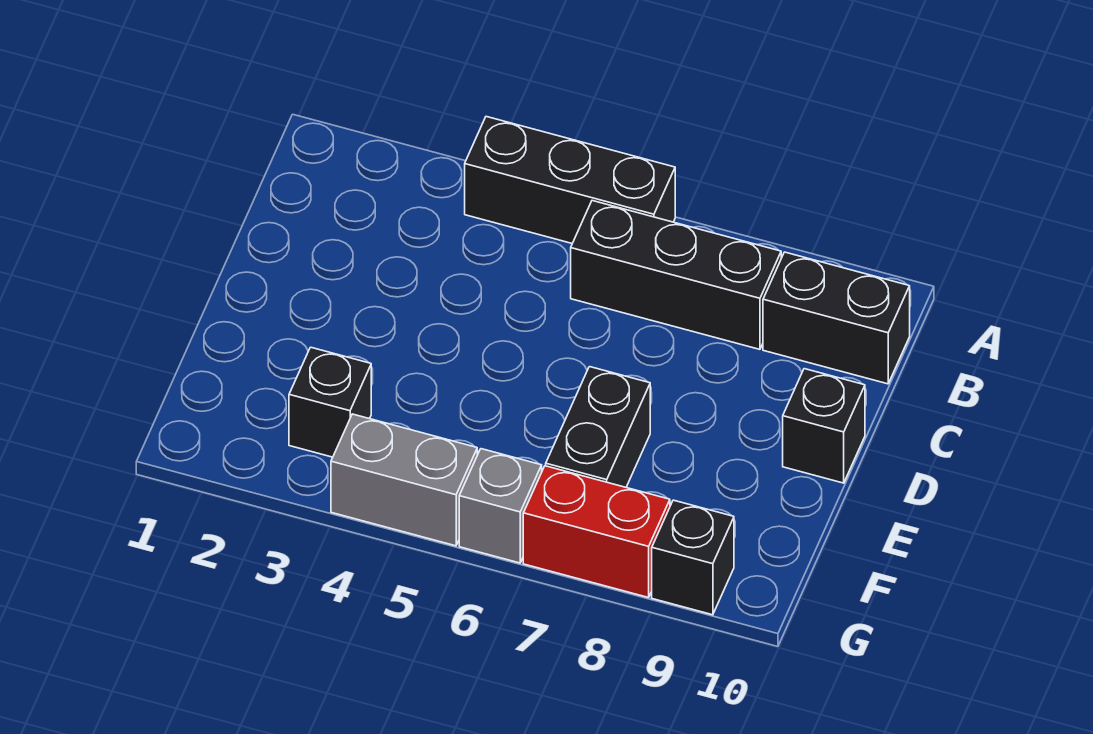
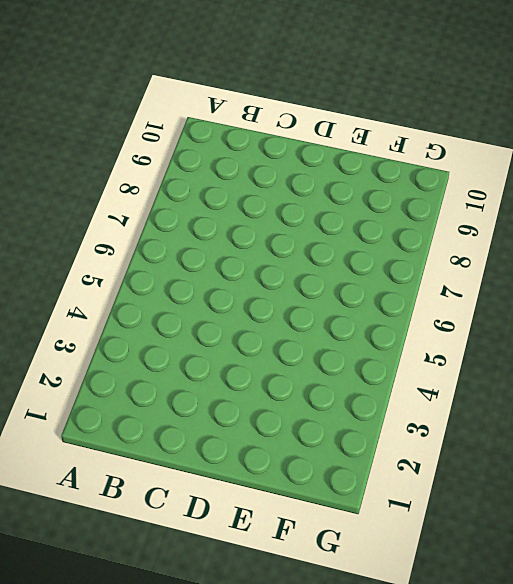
none -> black brick A4:A6 level 1
none -> black brick B6:B8 level 1

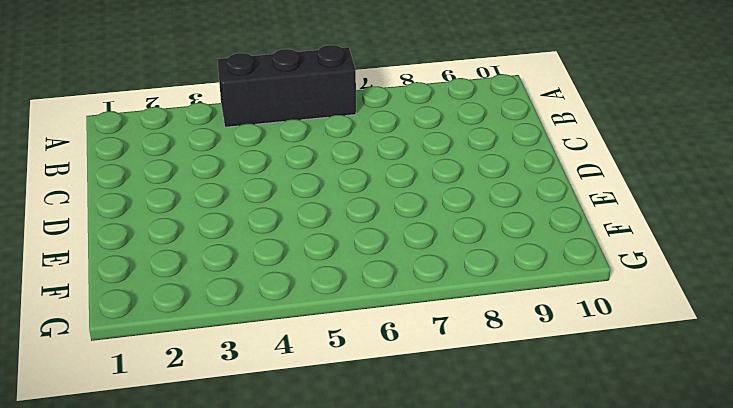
none -> black brick B6:B8 level 1
none -> black brick B9:B10 level 1

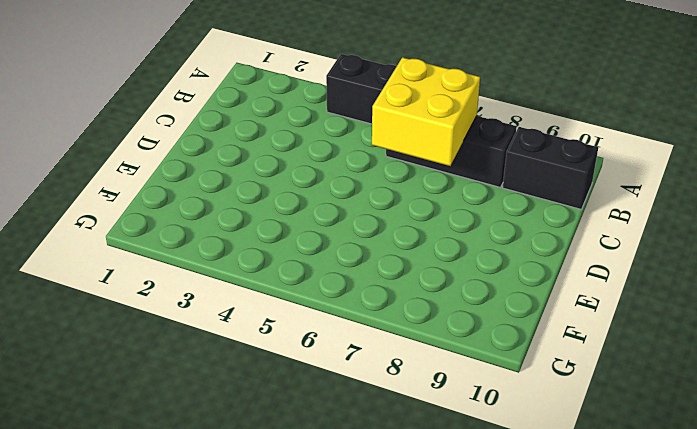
yellow brick B6:C7 level 2 -> none
none -> black brick D10 level 1
none -> black brick E7:F7 level 1

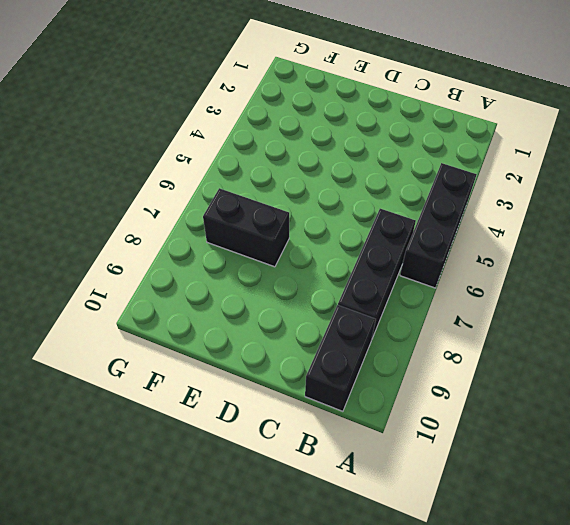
none -> black brick D10 level 1
none -> black brick F3 level 1

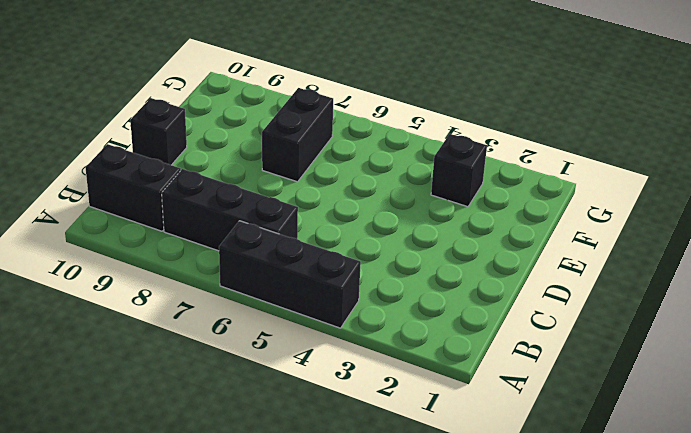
none -> grey brick G4:G5 level 1
none -> grey brick G6 level 1

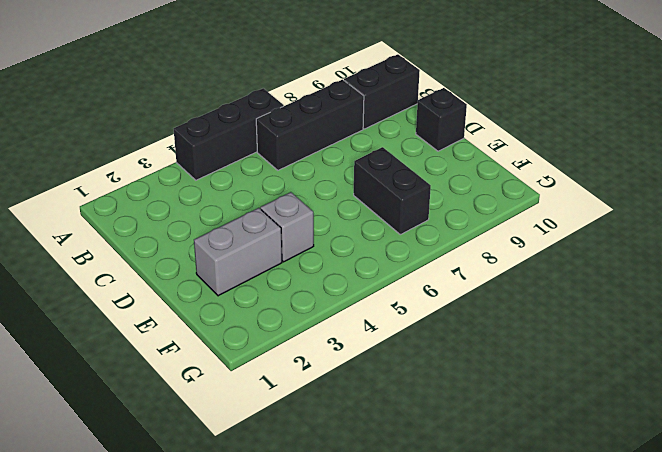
grey brick E2:E3 level 1 -> grey brick G4:G5 level 1
grey brick E4 level 1 -> grey brick G6 level 1
none -> black brick F3 level 1
none -> red brick G7:G8 level 1

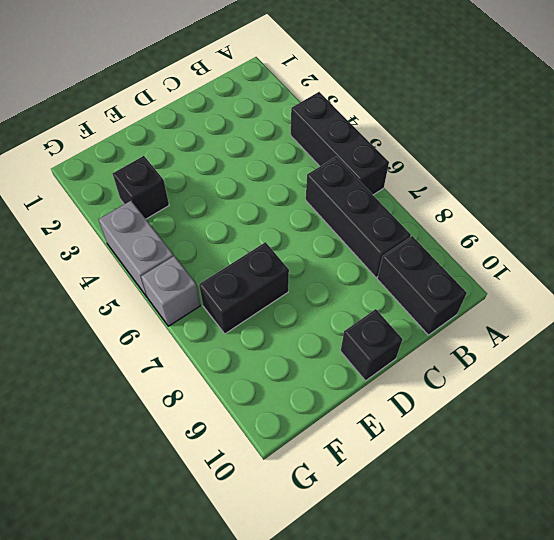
none -> red brick G7:G8 level 1
none -> black brick G9 level 1

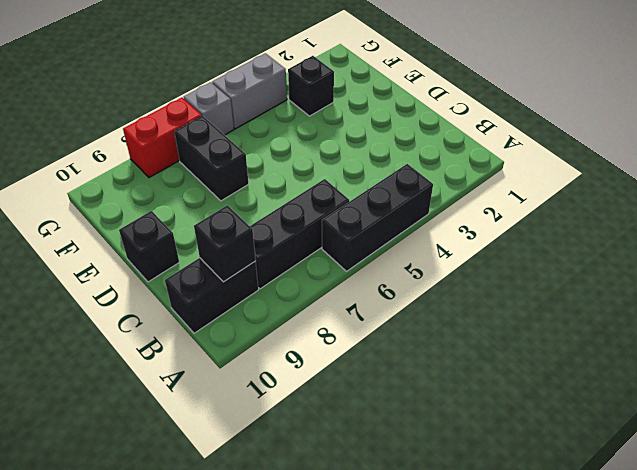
black brick B9 level 2 -> black brick G9 level 1

